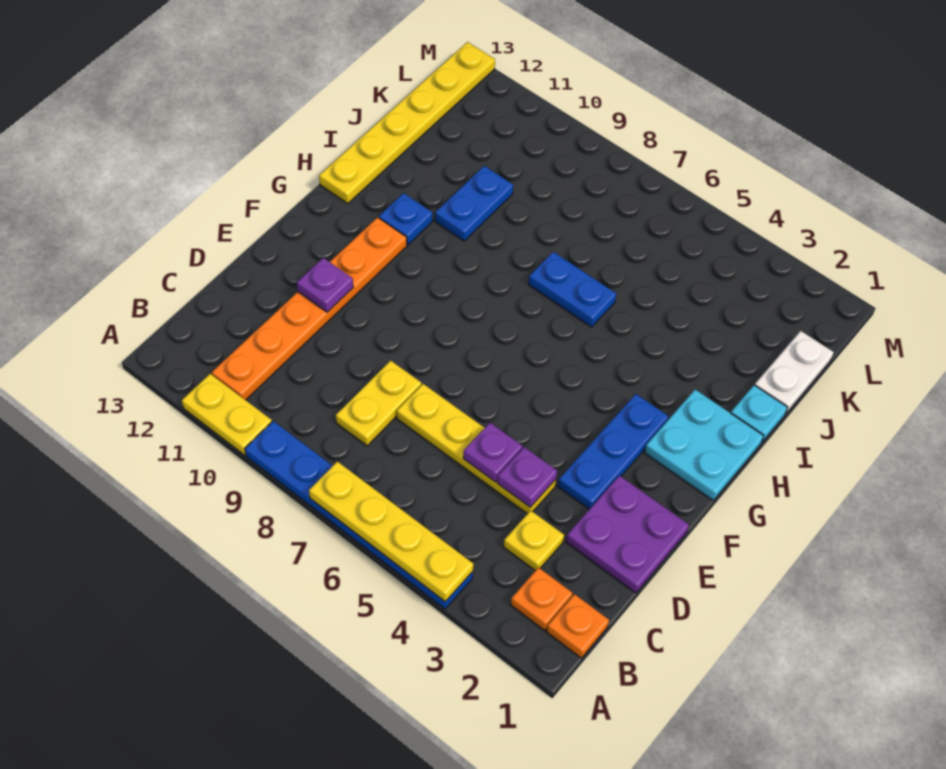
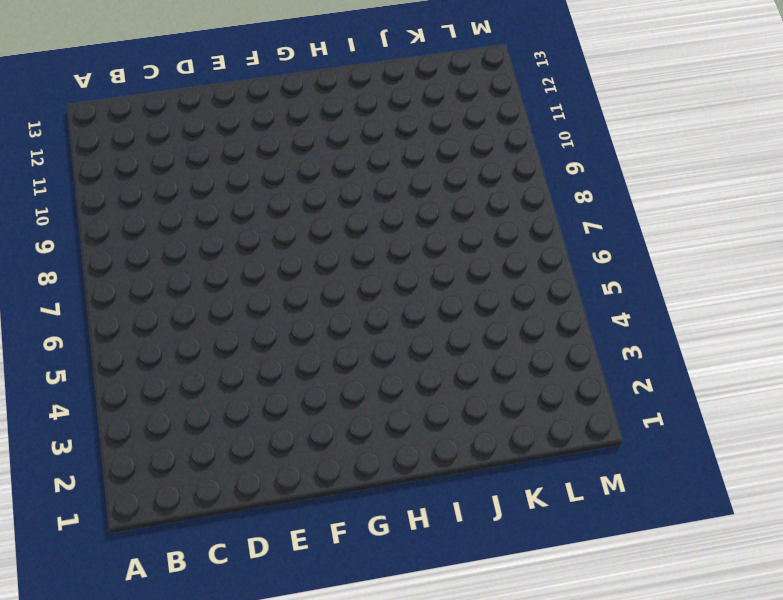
none -> blue plate A4:A9 level 1
none -> yellow plate A10:A11 level 1
none -> orange plate B1 level 1

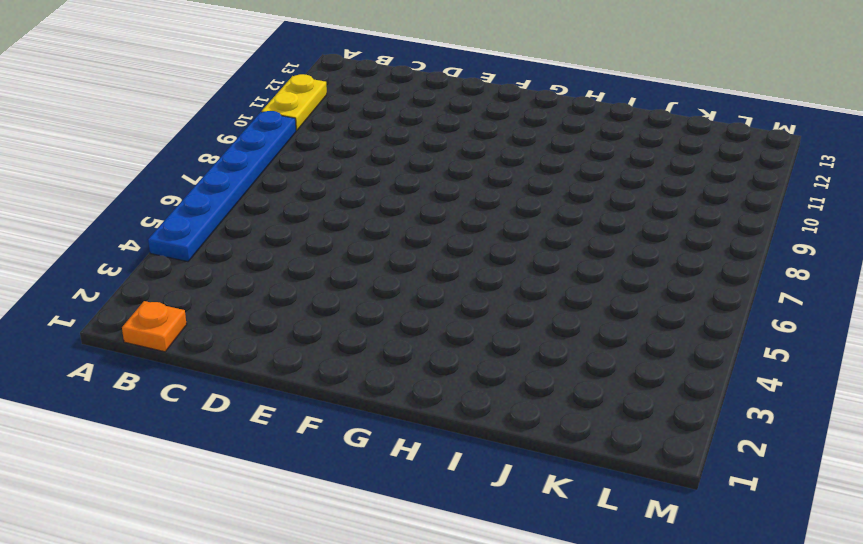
none -> orange plate B2 level 1
none -> orange plate B11:G11 level 1
none -> yellow plate C3 level 1

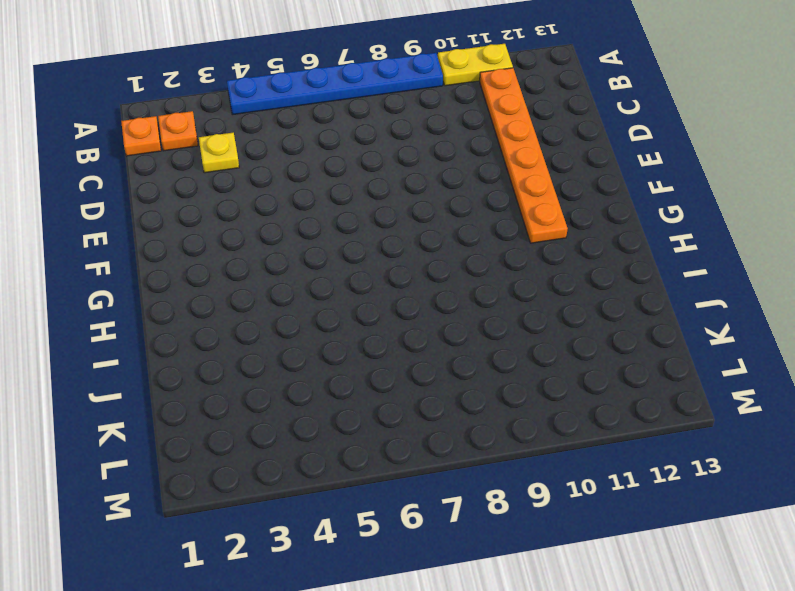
none -> yellow plate C8:D8 level 1
none -> purple plate D1:E2 level 1
none -> yellow plate D4:D7 level 1

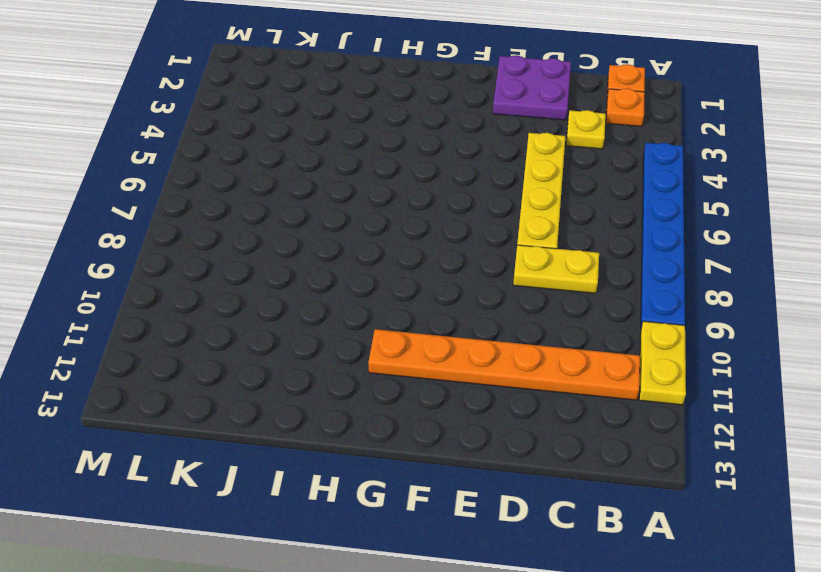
none -> blue plate E3:G3 level 1
none -> cyan plate G1:H2 level 1
none -> blue plate H11 level 1

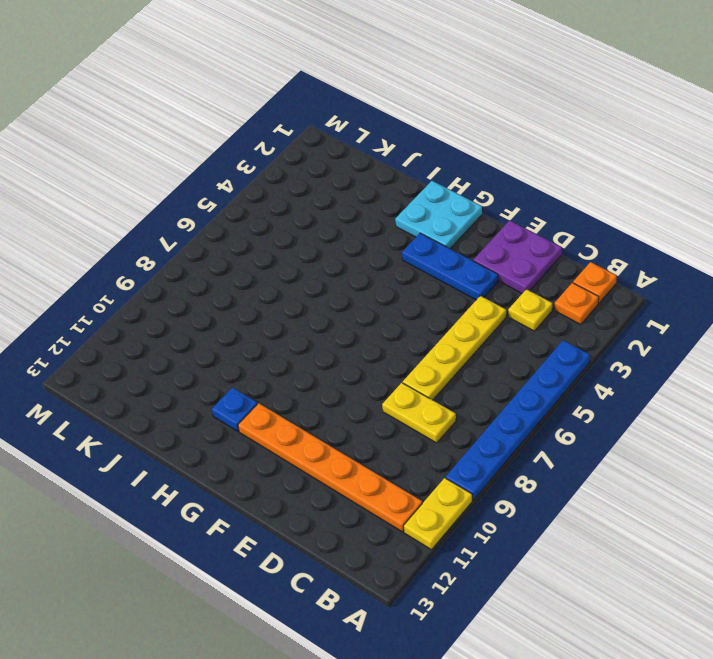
none -> yellow plate H13:M13 level 1
none -> cyan plate I1 level 1
none -> blue plate I6:I7 level 1

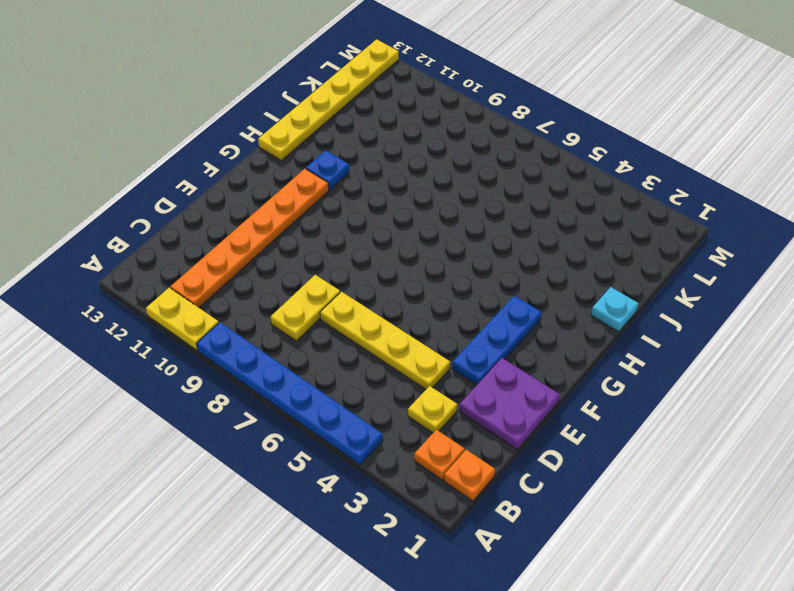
none -> cyan plate G1:H2 level 1
none -> blue plate I6:I7 level 1
none -> blue plate I10:J10 level 1

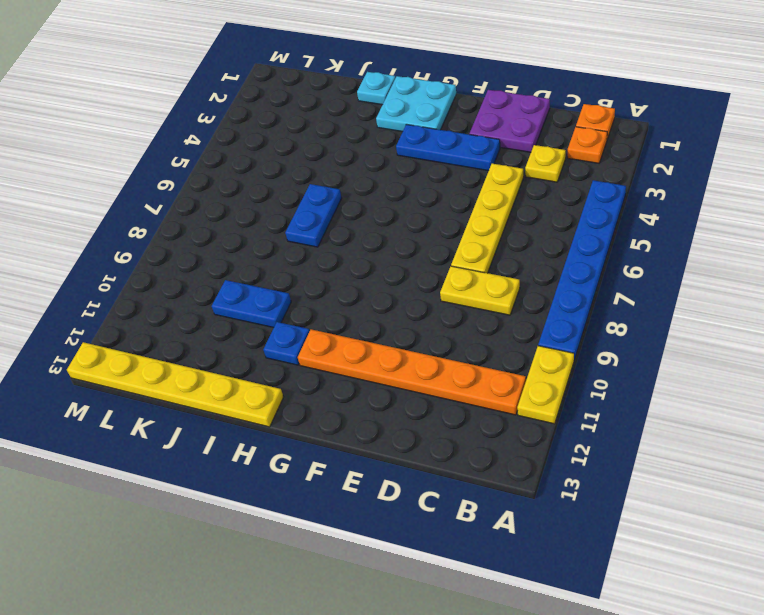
none -> white plate J1:K1 level 1
none -> yellow plate A4:A7 level 2
none -> purple plate D4 level 2

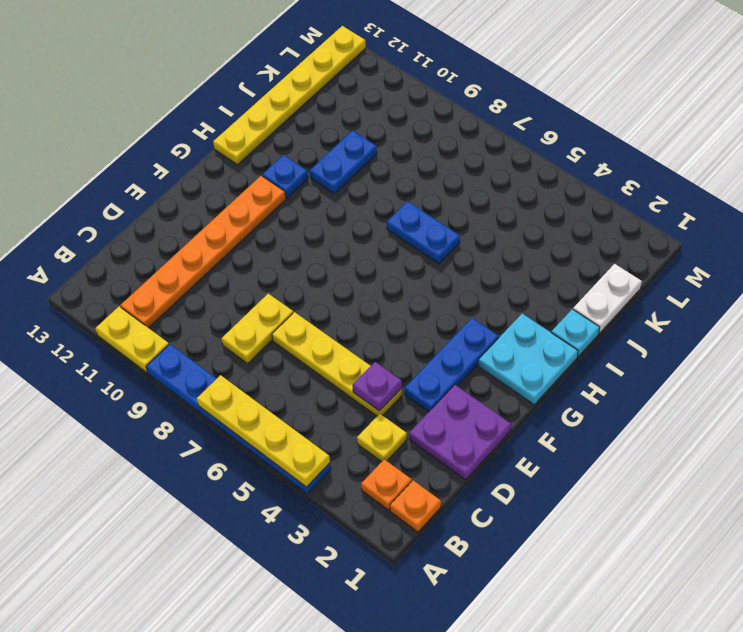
none -> purple plate D5 level 2
none -> purple plate E11 level 2

